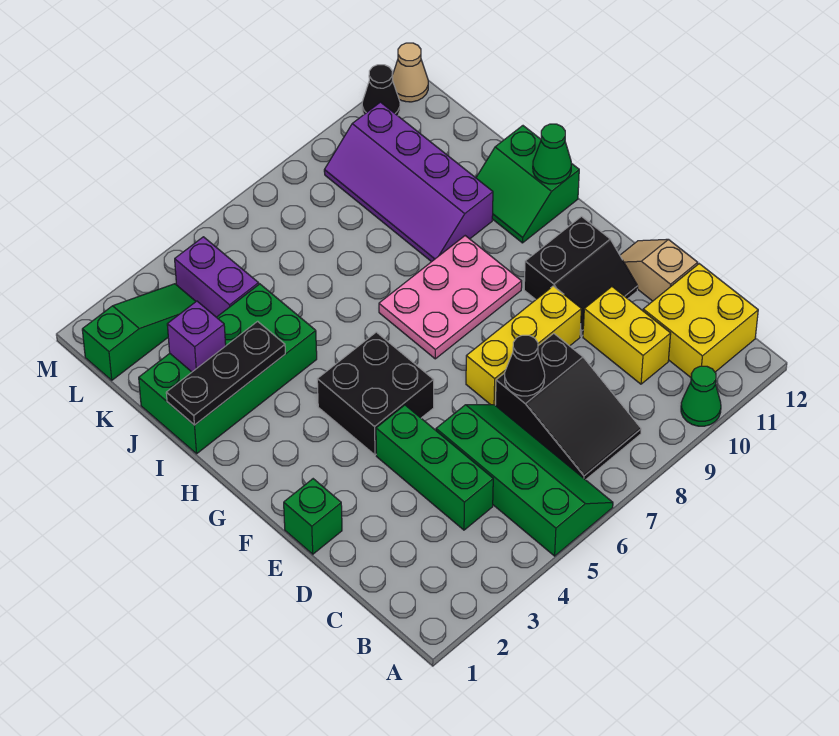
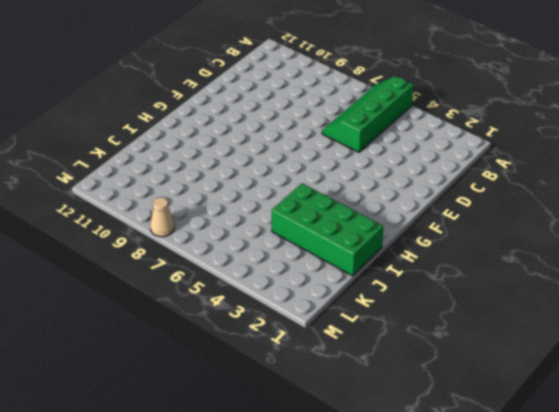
tan cone M8 level 1 -> tan cone M12 level 1
none -> green cone A10 level 1
none -> black slope B7:D8 level 1 top D
none -> yellow brick B11:C12 level 1

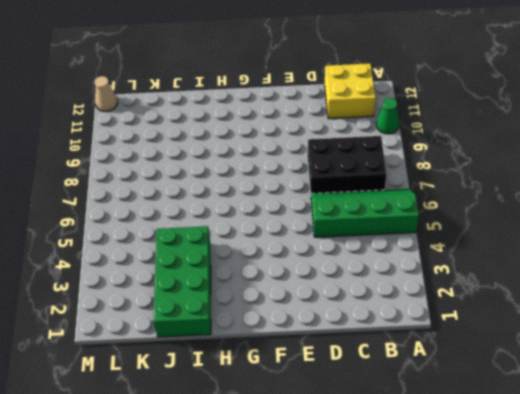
black brick B7:D8 level 1 -> black slope B7:D8 level 1 top D
none -> green brick C4:E4 level 1
none -> yellow brick C10:D10 level 1
none -> tan slope D12:E12 level 1 top D

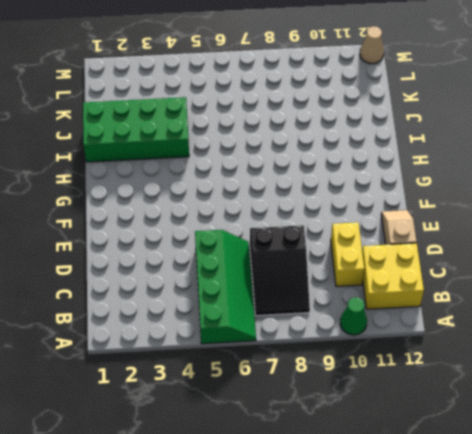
none -> green brick C4:E4 level 1
none -> green brick E1 level 1
none -> yellow brick E7:E9 level 1

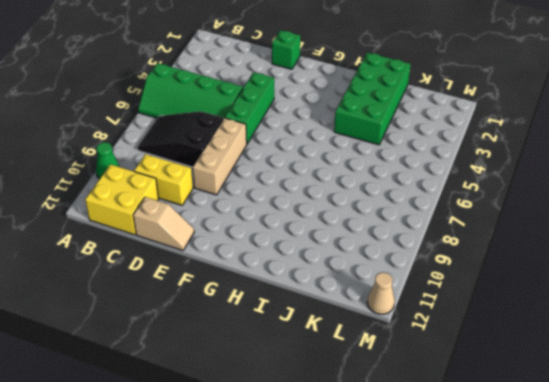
green brick E4:E6 level 1 -> green brick C4:E4 level 1
tan brick E7:E9 level 1 -> yellow brick E7:E9 level 1
none -> black slope E10:F11 level 1 top F
none -> black brick F4:G5 level 1
none -> pink plate G7:H9 level 1

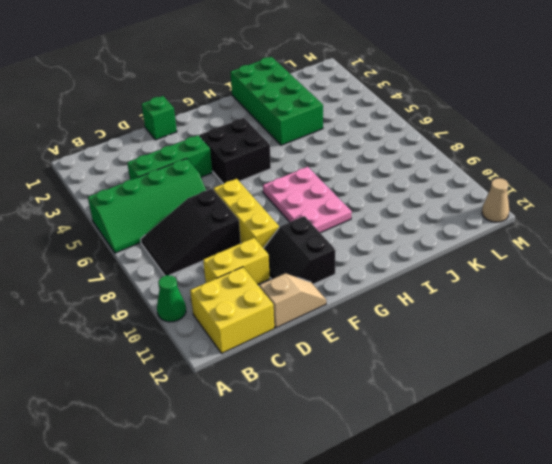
none -> green slope H11:I12 level 1 top 12
none -> purple slope I9:L10 level 1 top 10
none -> purple brick K4:L4 level 1

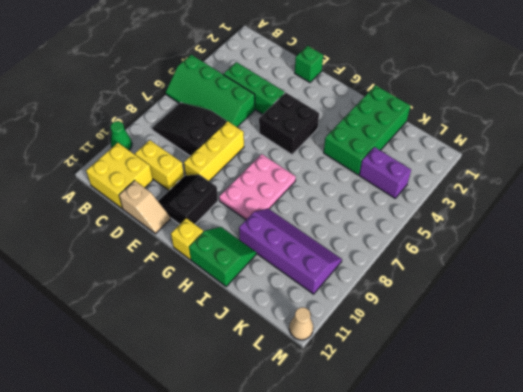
yellow brick G12 level 1 -> none
none -> green slope L1:L3 level 1 top 1
none -> black cone M11 level 1
none -> black cone D7 level 2

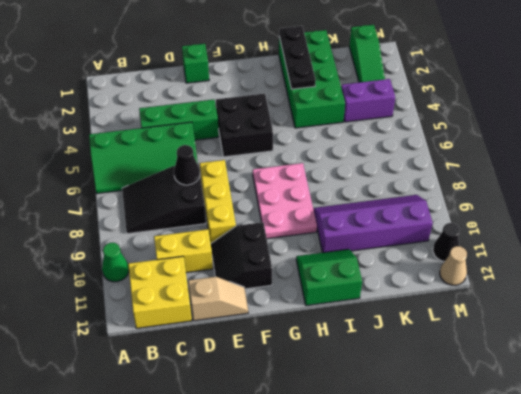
none -> green cone H12 level 2
none -> purple brick J2 level 2

